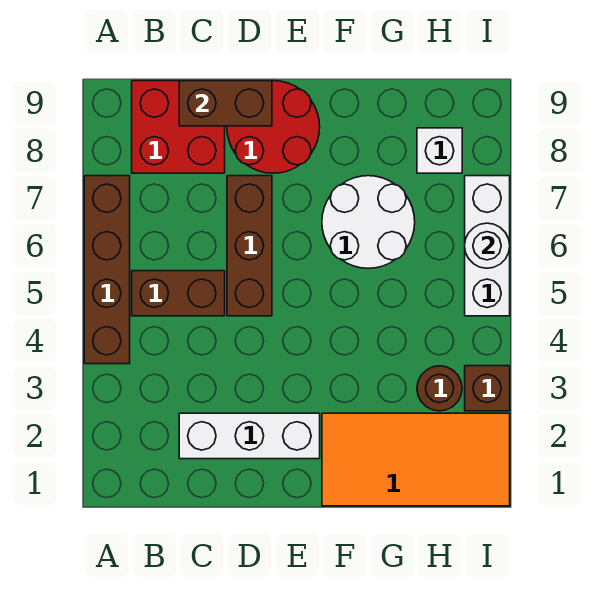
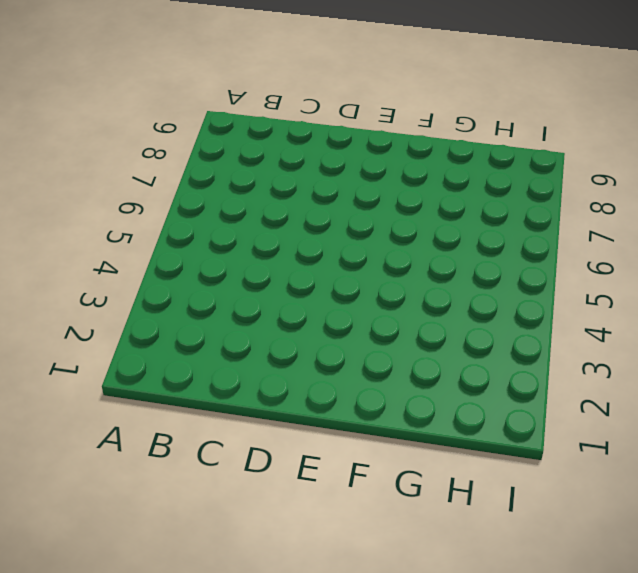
none -> brown brick A4:A7 level 1
none -> brown brick B5:C5 level 1
none -> red brick B8:C9 level 1

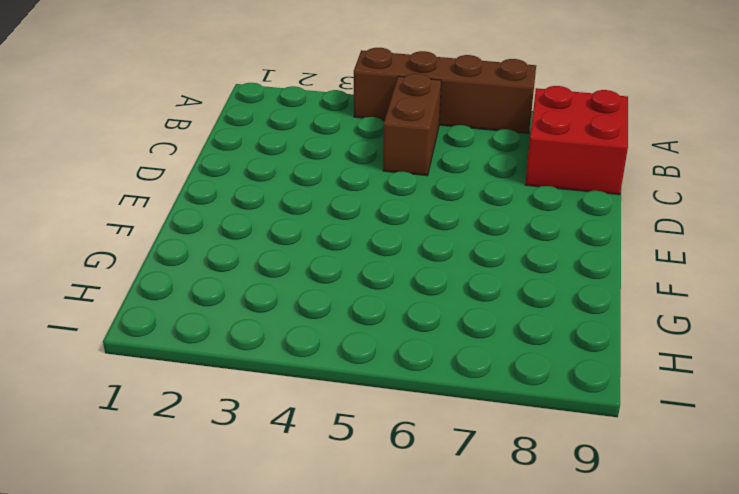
none -> white brick C2:E2 level 1
none -> brown brick D5:D7 level 1
none -> red round brick D8:E9 level 1

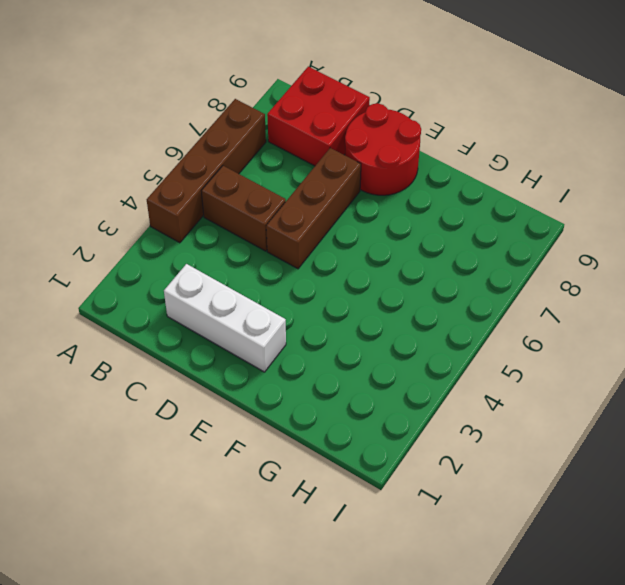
none -> orange tile F1:I2 level 1
none -> white round brick F6:G7 level 1
none -> brown round brick H3 level 1

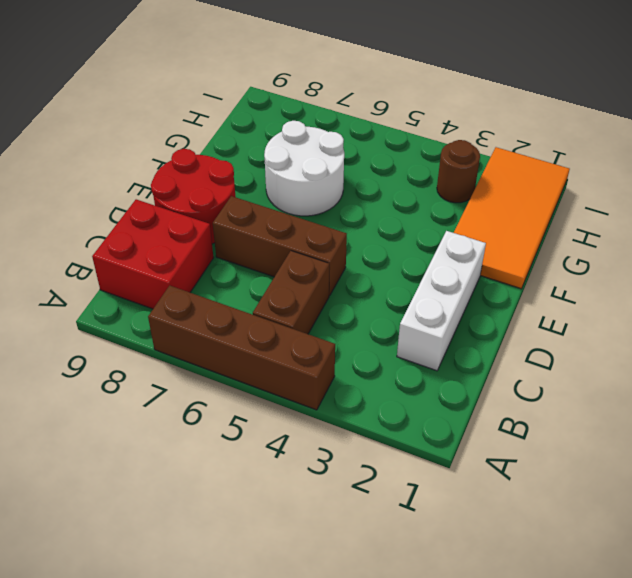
none -> white brick H8 level 1
none -> brown brick I3 level 1
none -> white brick I5:I7 level 1

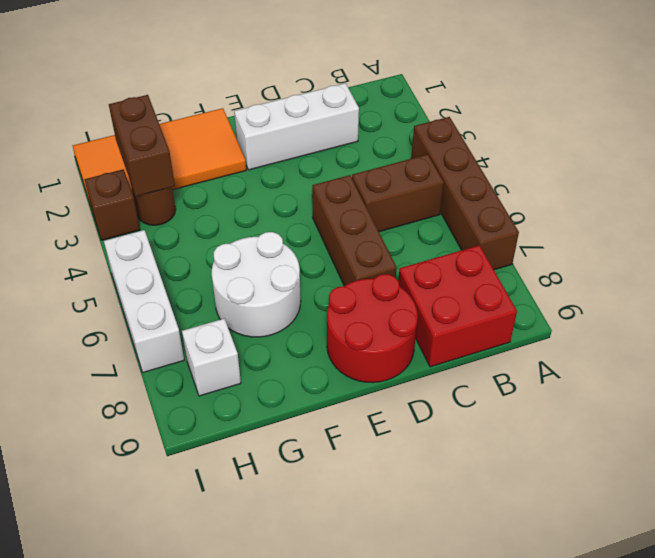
brown brick H2:H3 level 2 -> brown brick C9:D9 level 2
none -> white round brick I6 level 2

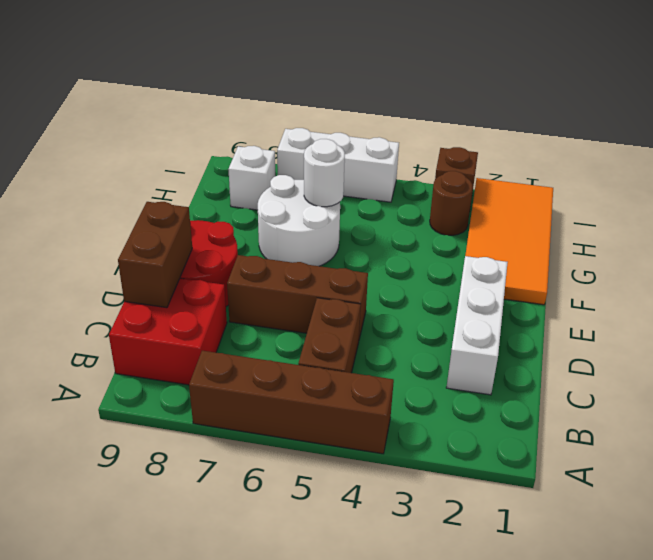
white round brick G6 level 2 -> white round brick I6 level 2

